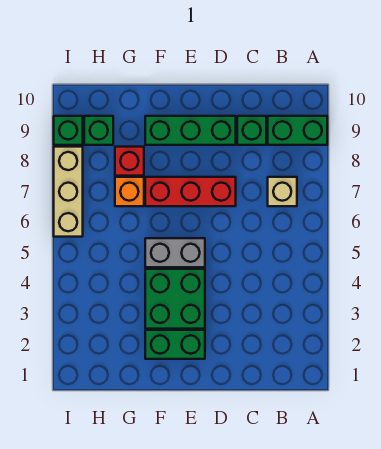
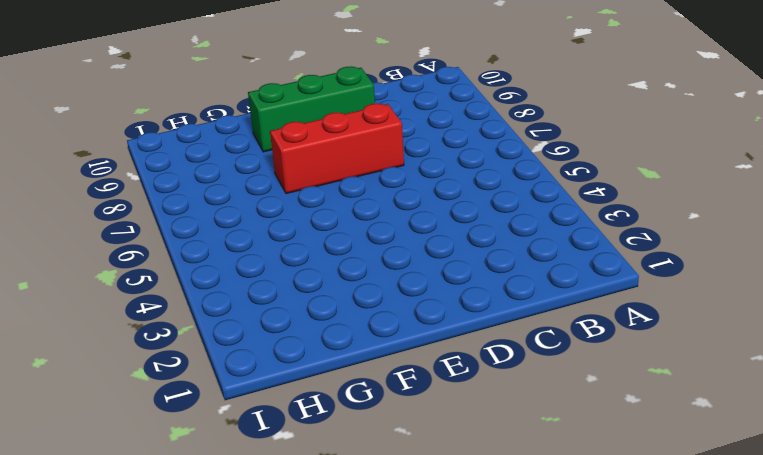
none -> green brick A9:B9 level 1
none -> tan brick B7 level 1
none -> green brick C9 level 1

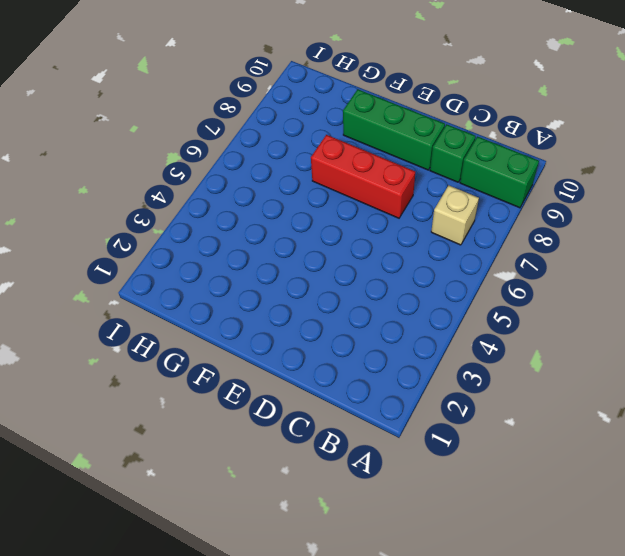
none -> green brick E2:F2 level 1
none -> green brick E3:F4 level 1
none -> grey brick E5:F5 level 1

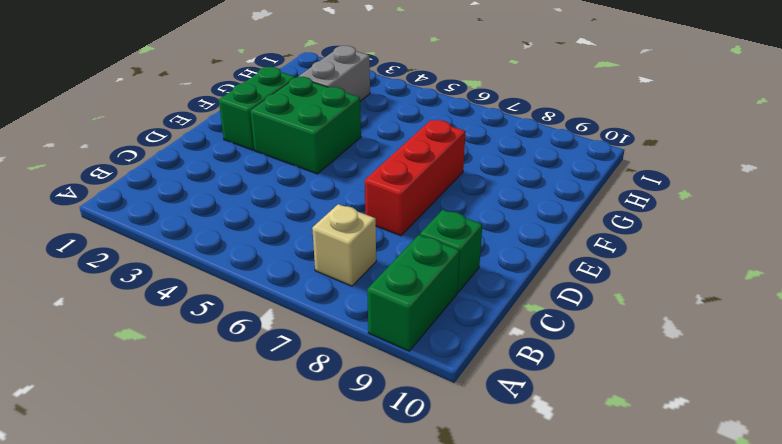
grey brick G3:H3 level 1 -> grey brick E5:F5 level 1
none -> green brick D9:F9 level 1
none -> orange brick G7 level 1
none -> red brick G8 level 1

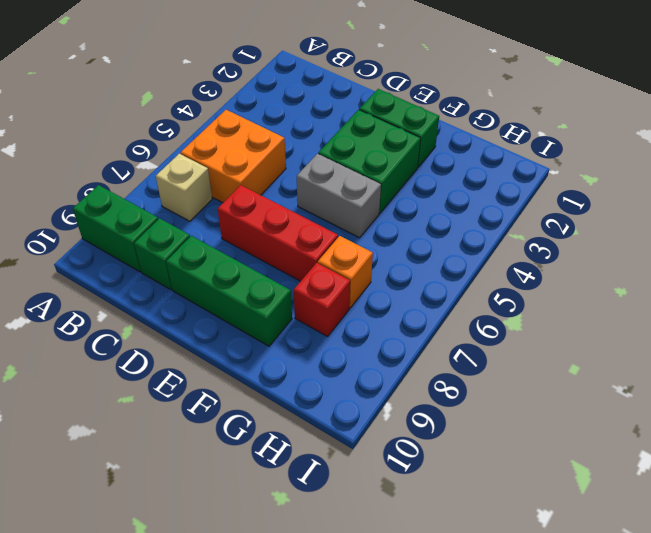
orange brick B5:C6 level 1 -> none
none -> green brick H9 level 1
none -> tan brick I6:I8 level 1
none -> green brick I9 level 1

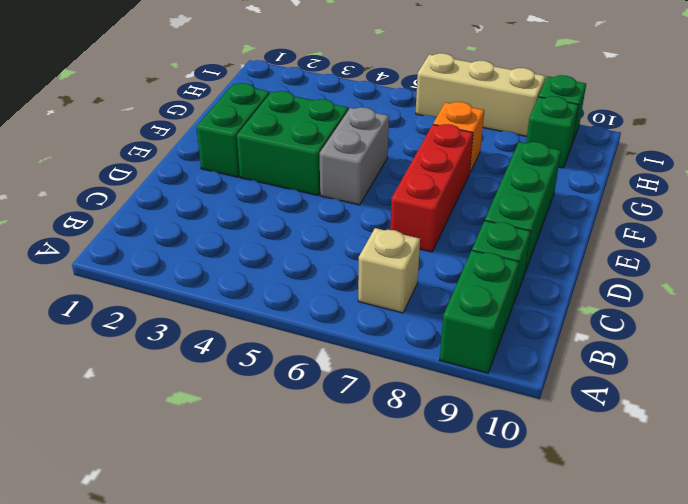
none -> red brick G8 level 1

